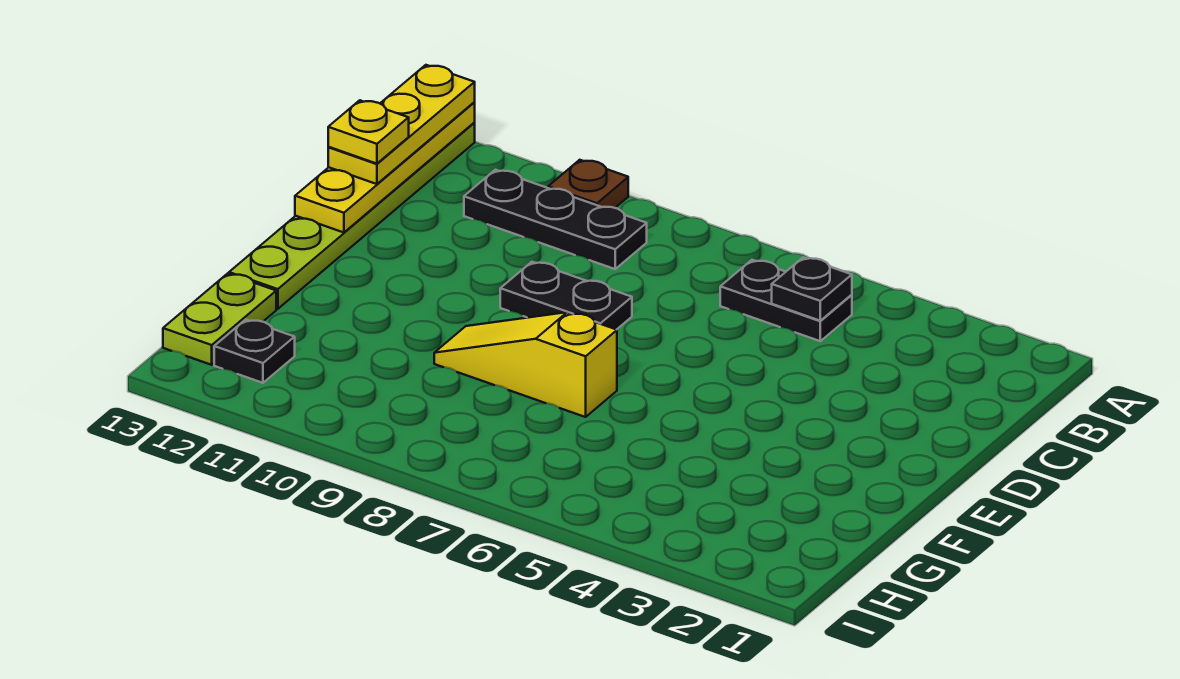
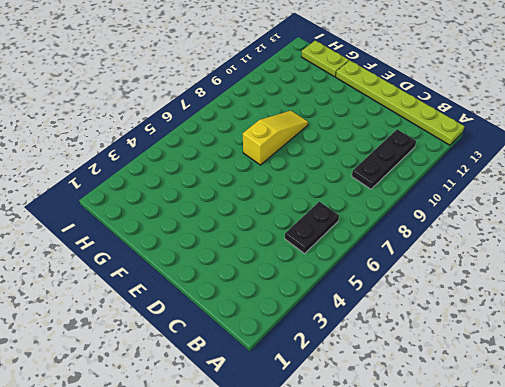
none -> brown plate A10 level 1
none -> black plate D8:D9 level 1
none -> black plate H12 level 1

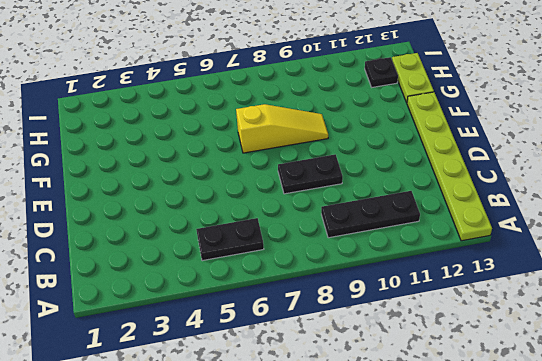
none -> brown plate A10 level 1
none -> yellow plate A13:D13 level 2
none -> black plate B5 level 2

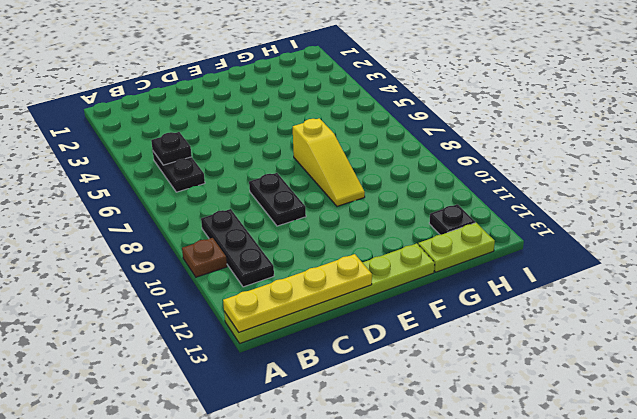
none -> yellow plate A13:C13 level 3
none -> yellow plate C13 level 4

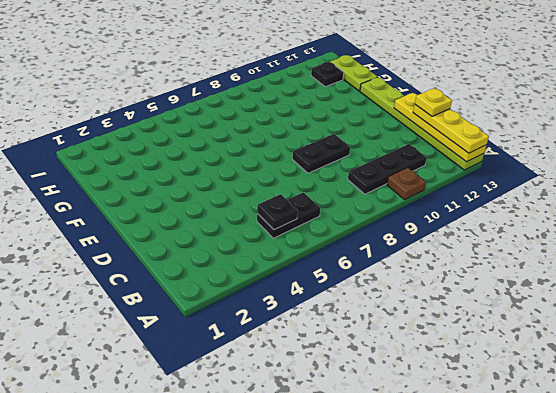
none -> yellow slope F7:F9 level 1 top 7

